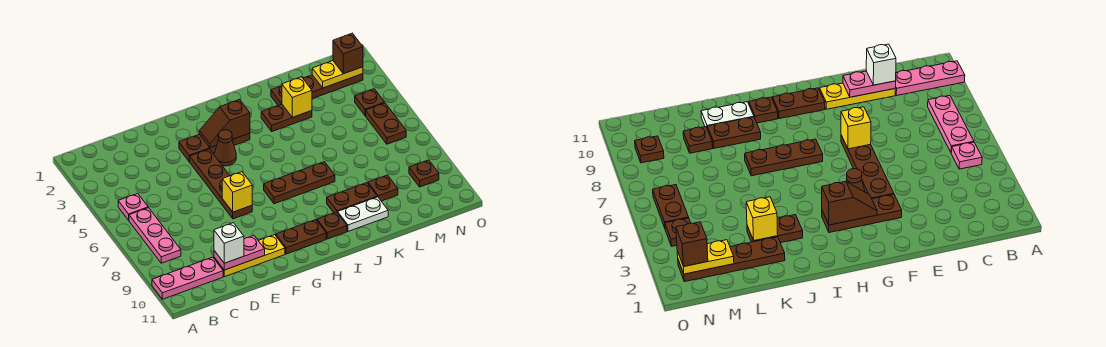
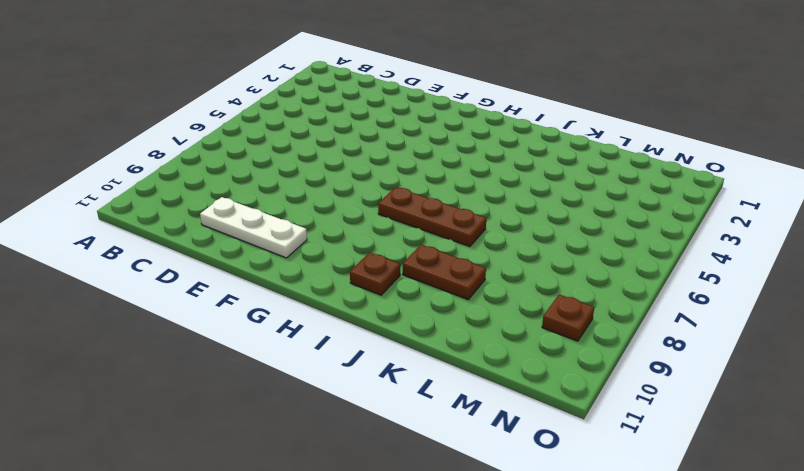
white plate D10:F10 level 1 -> yellow plate D10:F10 level 1
none -> pink plate A10:C10 level 1
none -> pink plate B5 level 1
none -> pink plate B6:B8 level 1

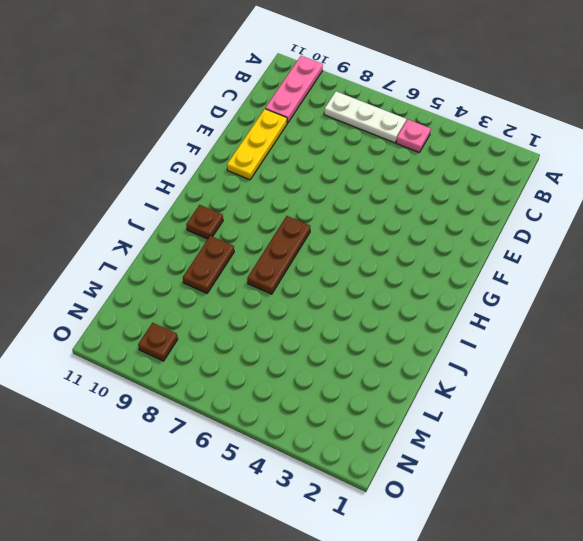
white plate B6:B8 level 1 -> pink plate B6:B8 level 1
none -> brown plate F3:H3 level 1
none -> brown plate F4:F7 level 1
none -> brown cone G4 level 1

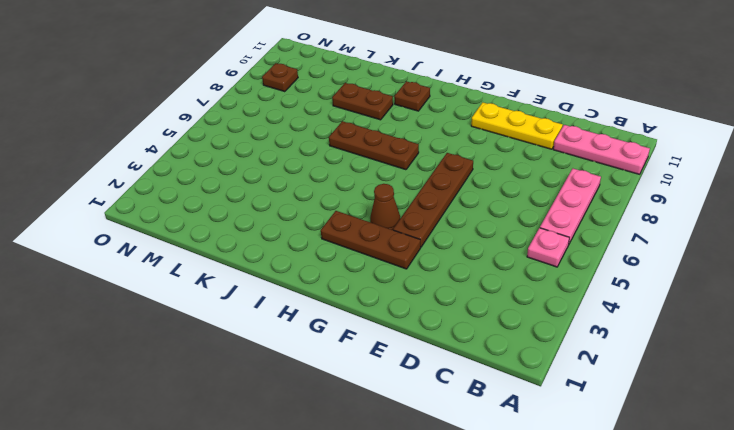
none -> brown plate G10:H10 level 1
none -> brown plate J3:K3 level 1
none -> white plate J10:K10 level 1

